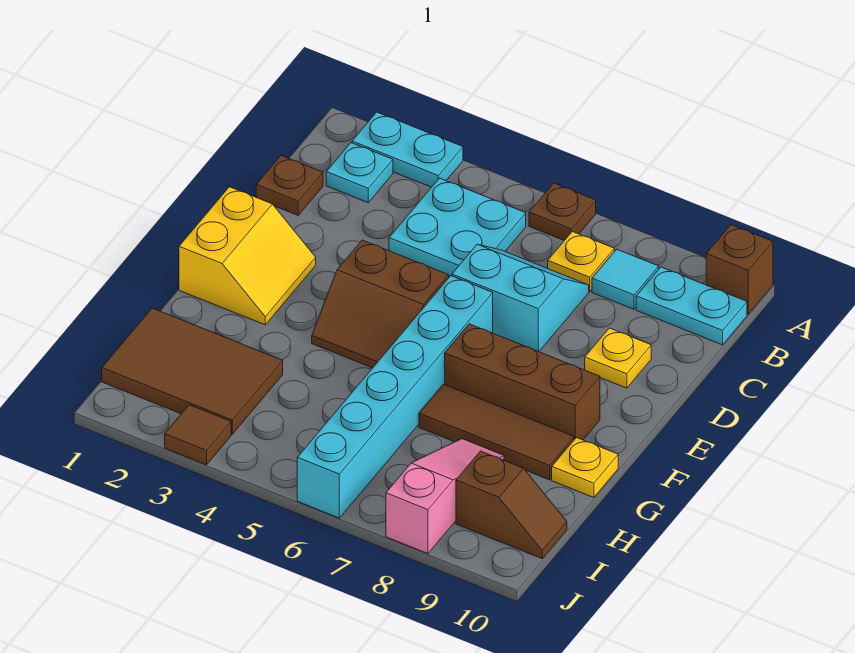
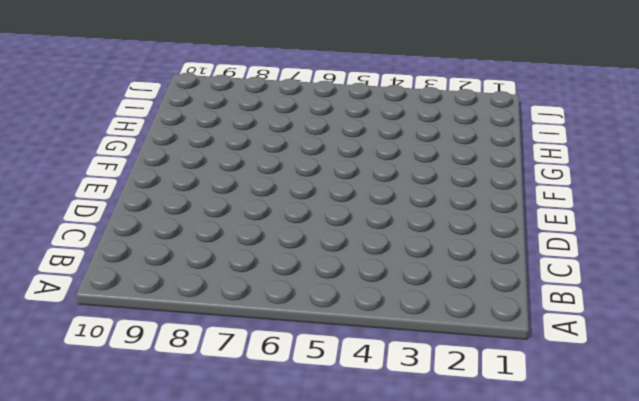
none -> cyan plate A2:A3 level 1
none -> brown plate A6 level 1
none -> brown brick A10 level 1

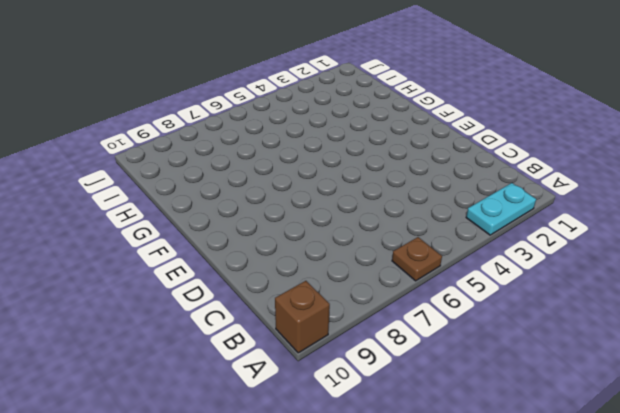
none -> cyan plate B2 level 1
none -> cyan plate B4:C5 level 1
none -> yellow plate B7 level 1

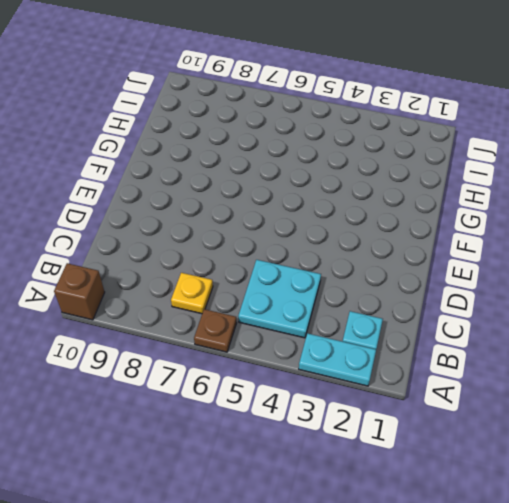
none -> cyan tile B8 level 1
none -> cyan plate B9:B10 level 1
none -> brown plate C1 level 1

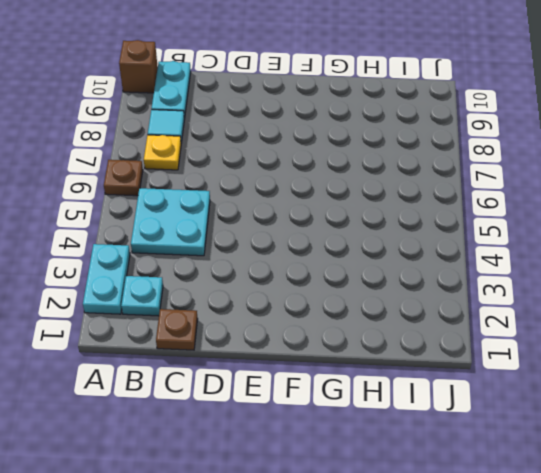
none -> cyan slope C6:D7 level 1 top D
none -> yellow plate D9 level 1
none -> yellow slope E1:F2 level 1 top 1

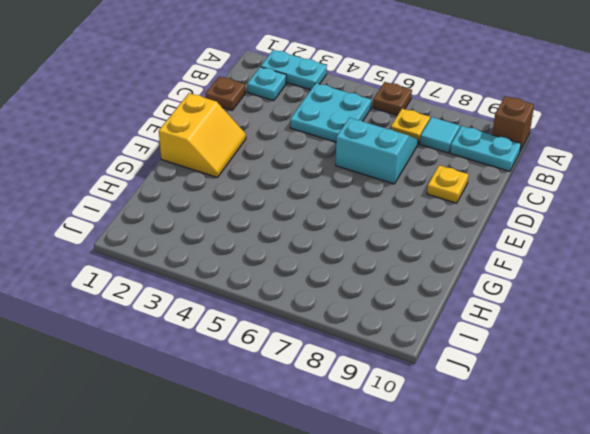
none -> brown slope E4:F5 level 1 top E
none -> cyan brick E6:J6 level 1
none -> brown brick F7:F9 level 1

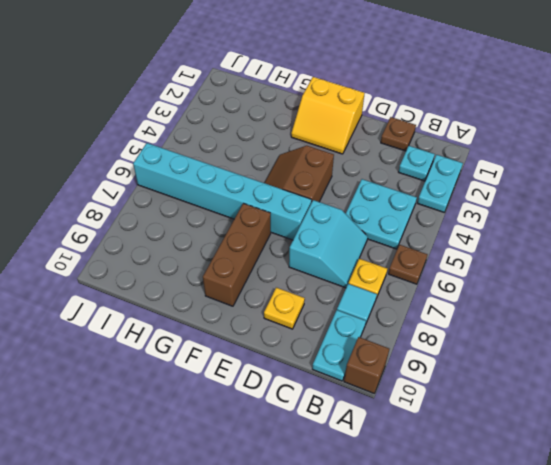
none -> brown tile G7:G9 level 1
none -> yellow plate G10 level 1
none -> brown tile H1:I3 level 1

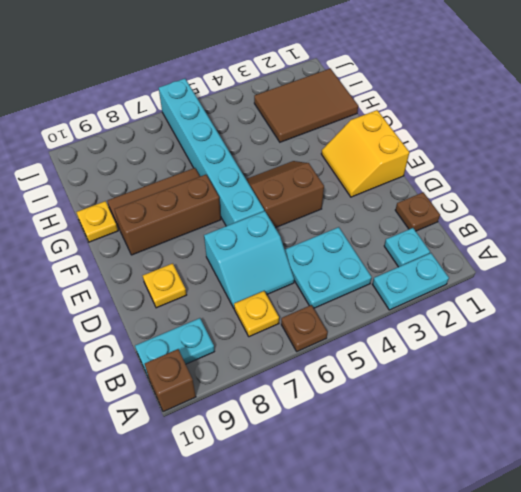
none -> cyan tile B8 level 1
none -> pink slope H8:J8 level 1 top J
none -> brown slope I9:I10 level 1 top 9

